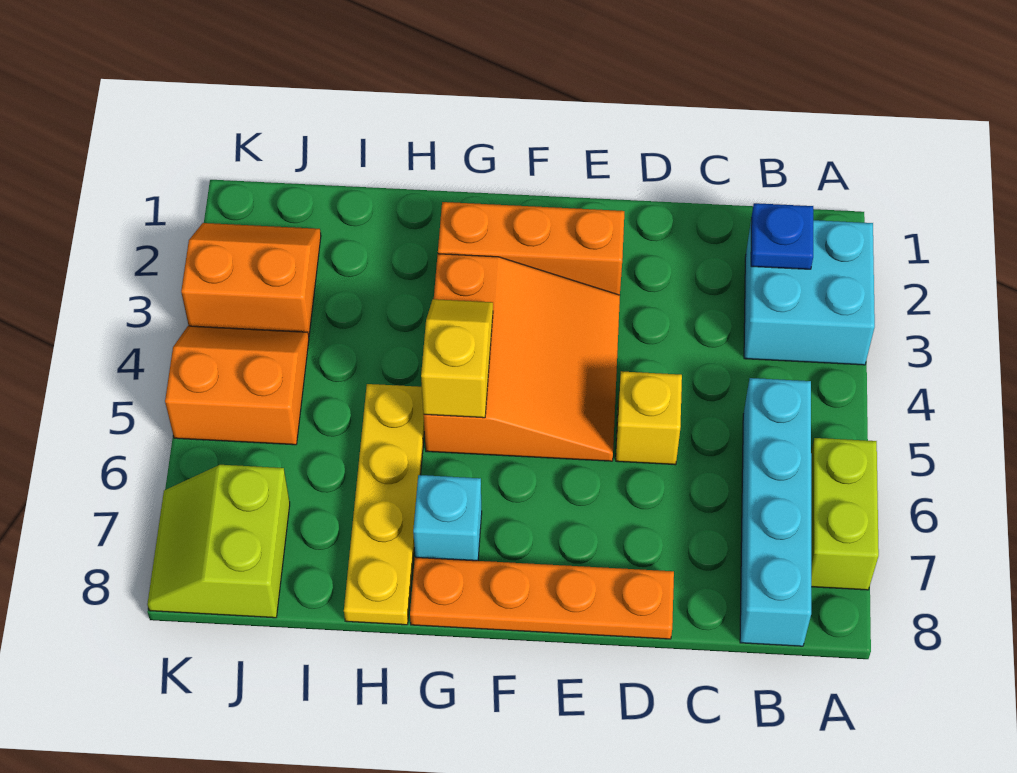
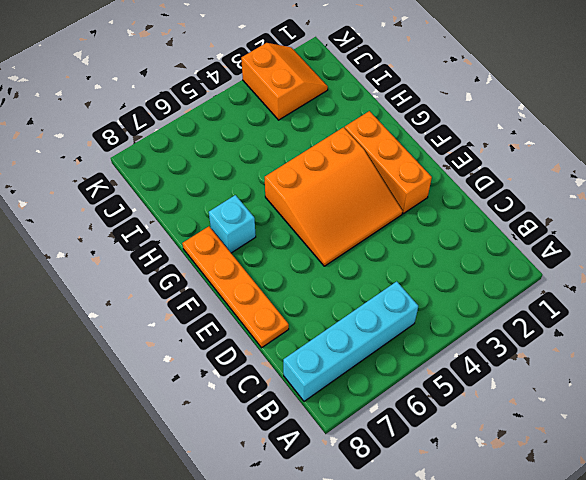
none -> cyan brick A2:B3 level 1
none -> lime brick A6:A7 level 1
none -> yellow brick D5 level 1

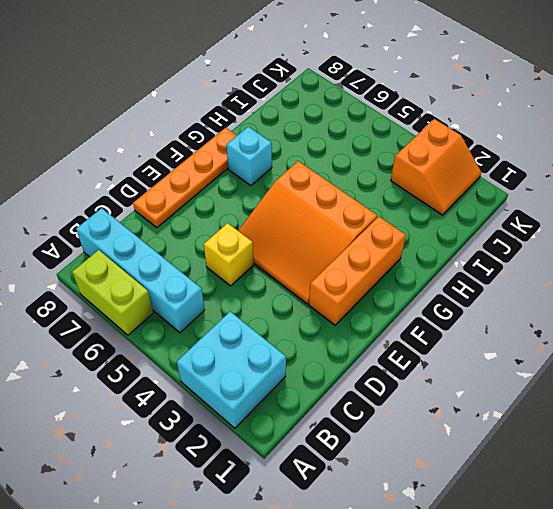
none -> yellow plate H5:H8 level 1
none -> orange slope J4:K5 level 1 top 5
none -> lime slope J7:K8 level 1 top J

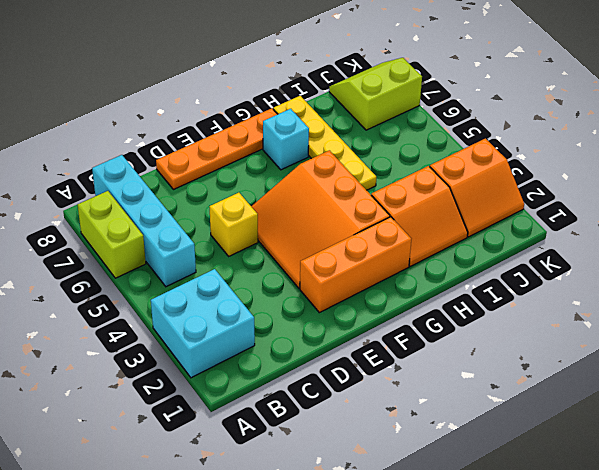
orange slope H2:I3 level 1 top 3 -> orange slope J4:K5 level 1 top 5
lime slope J7:K8 level 1 top 7 -> lime slope J7:K8 level 1 top J
none -> blue plate B2 level 2
none -> yellow slope G4:G5 level 2 top 5

